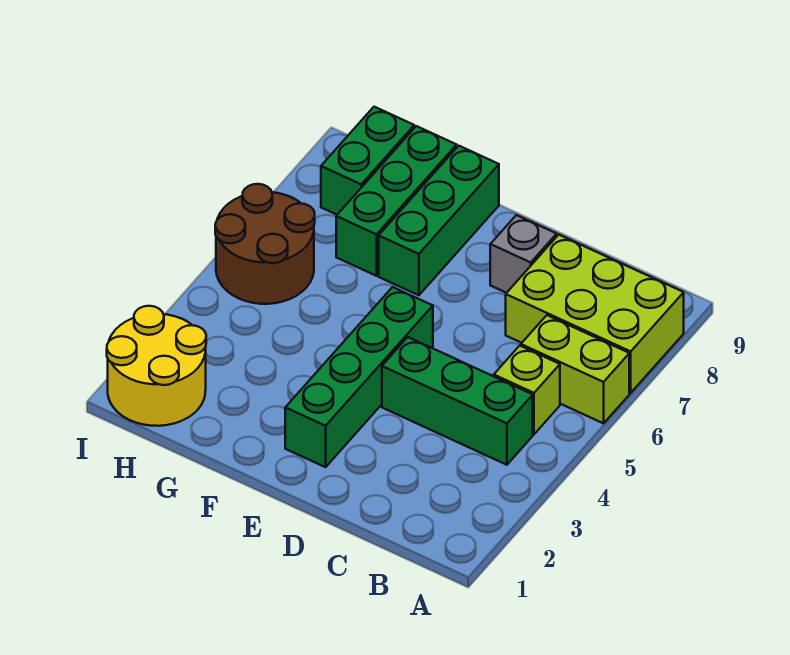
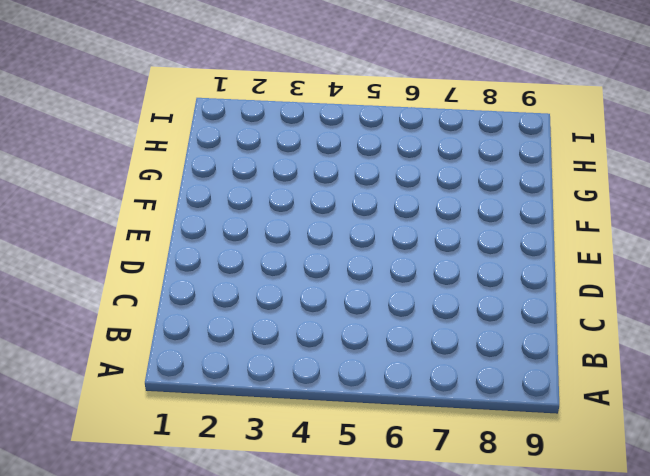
none -> lime brick A6:B6 level 1
none -> lime brick A7:C8 level 1

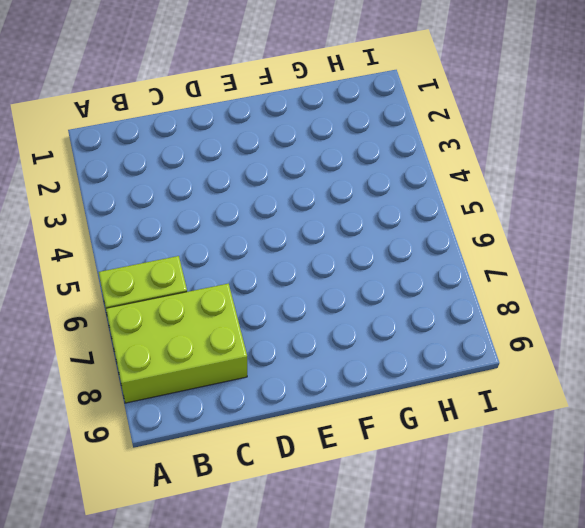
none -> green brick B4:D4 level 1
none -> lime brick B5 level 1

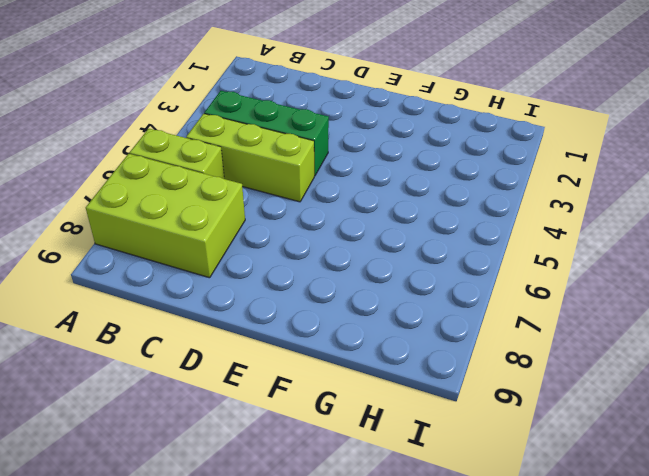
lime brick B5:D5 level 1 -> lime brick B5 level 1
none -> grey brick D8 level 1
none -> green brick E2:E5 level 1

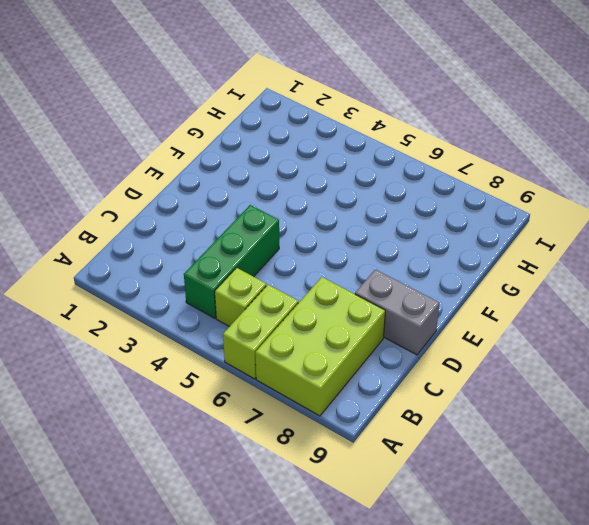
grey brick D8:D9 level 1 -> grey brick D8 level 1
none -> green brick E2:E5 level 1
none -> green brick F7:F9 level 1

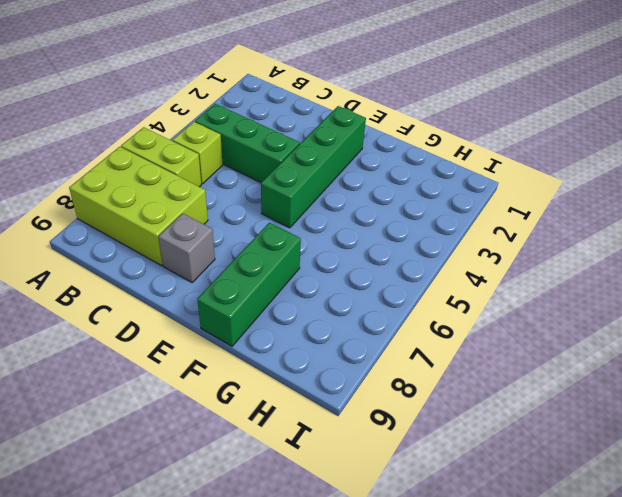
none -> green brick G7:G9 level 1
none -> yellow round brick H1:I2 level 1

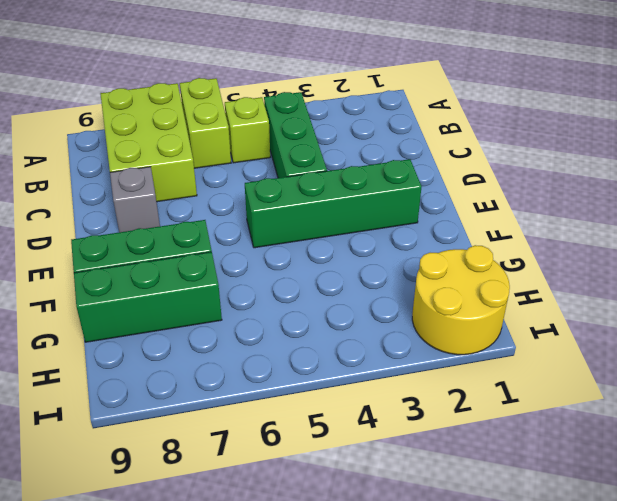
none -> brown round brick H5:I6 level 1
none -> green brick H8:H9 level 1

